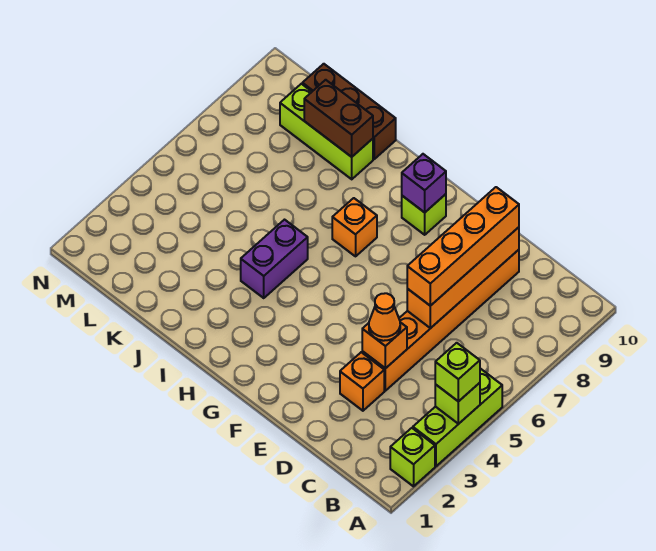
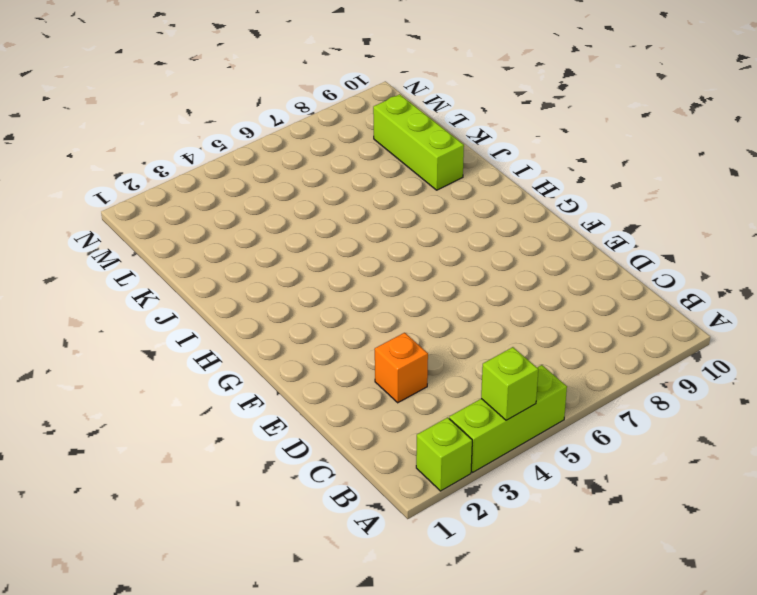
none -> orange brick D4:D9 level 1
none -> lime brick G9 level 1
none -> orange brick H7 level 1

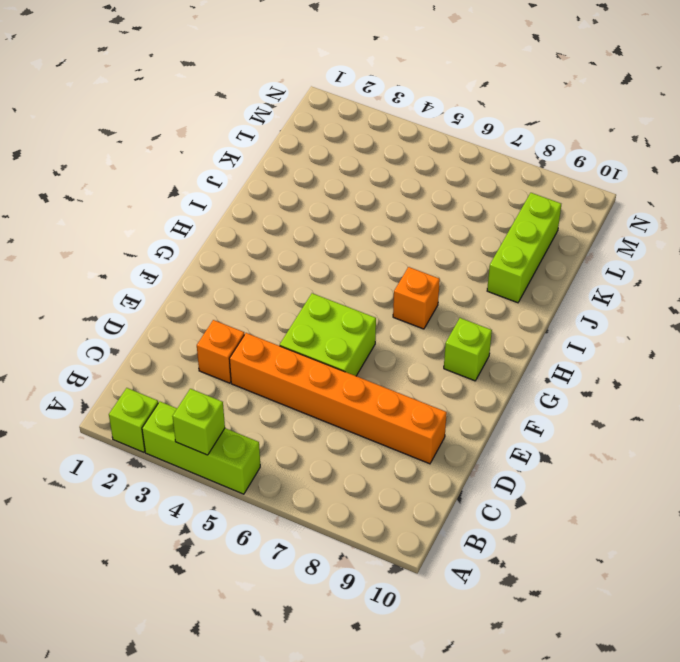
lime brick E5:F6 level 1 -> none
none -> purple brick I4:I5 level 1
none -> brown brick J10:L10 level 1
none -> orange brick D4 level 2

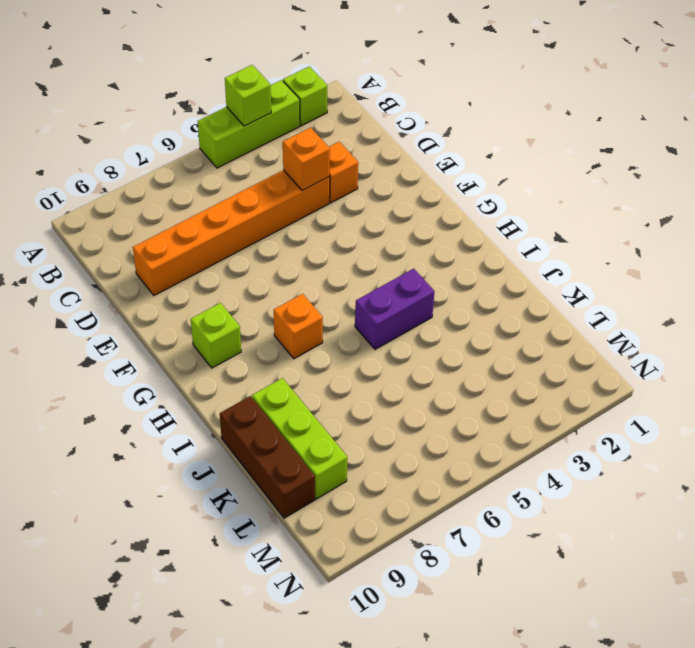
none -> orange brick D6:D9 level 2
none -> purple brick G9 level 2
none -> brown brick J9:K9 level 2

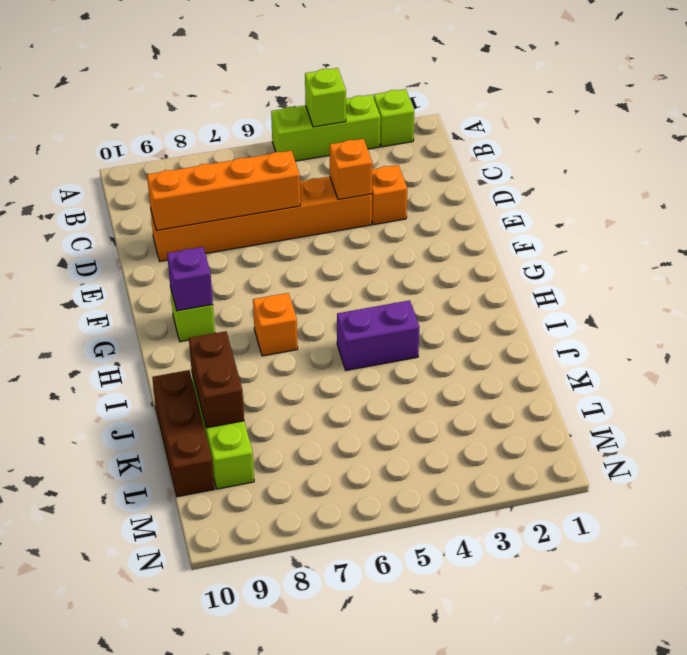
none -> lime brick A4 level 3
none -> orange cone D4 level 3
none -> orange brick D6:D9 level 3

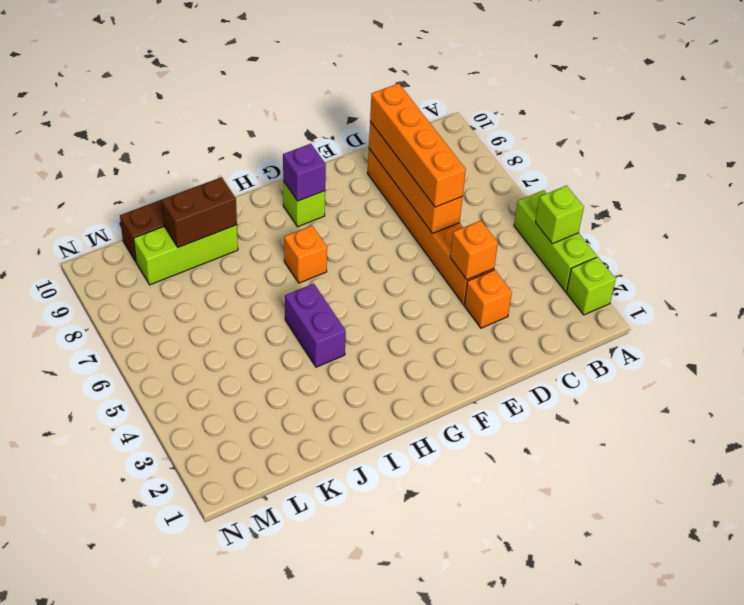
none -> lime brick A4 level 3
none -> orange cone D4 level 3

